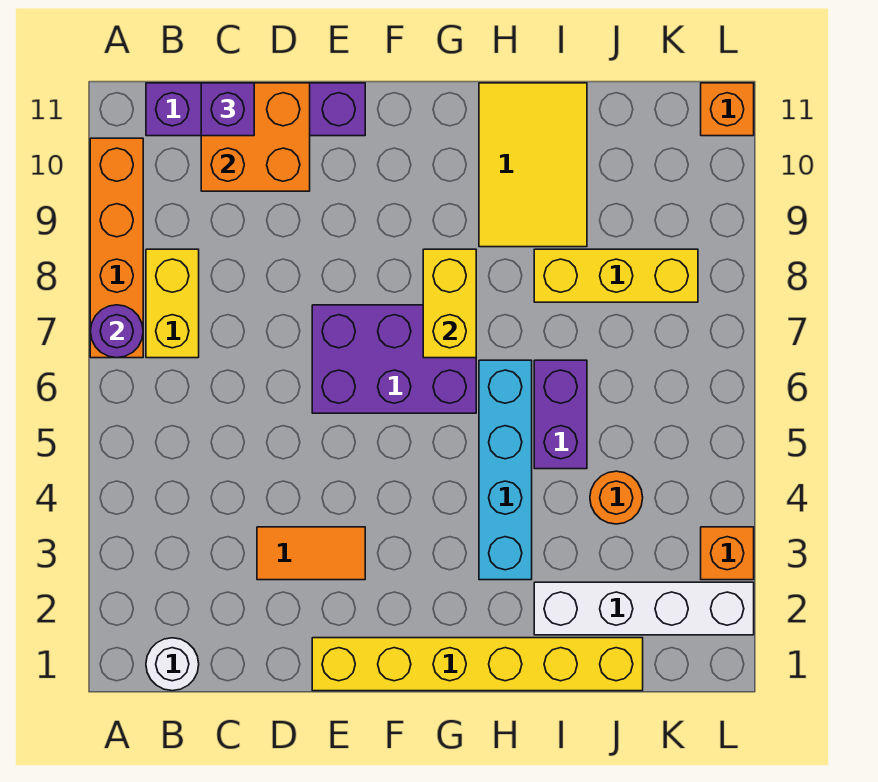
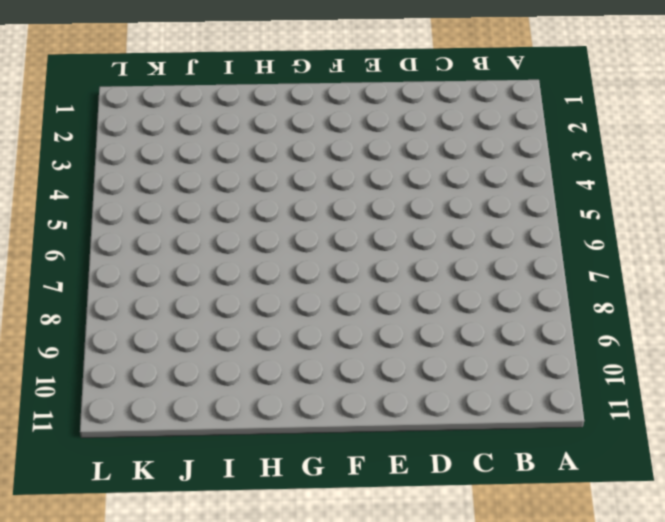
none -> orange brick A7:A10 level 1
none -> white round brick B1 level 1
none -> yellow brick B7:B8 level 1

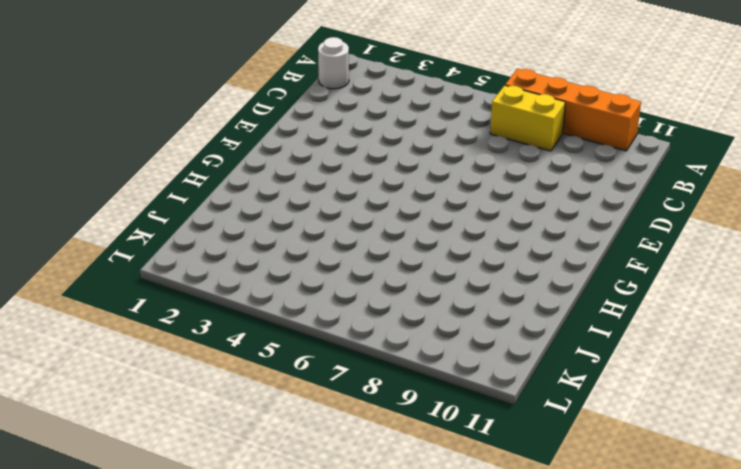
none -> purple brick B11:E11 level 1
none -> orange tile D3:E3 level 1
none -> yellow brick E1:J1 level 1

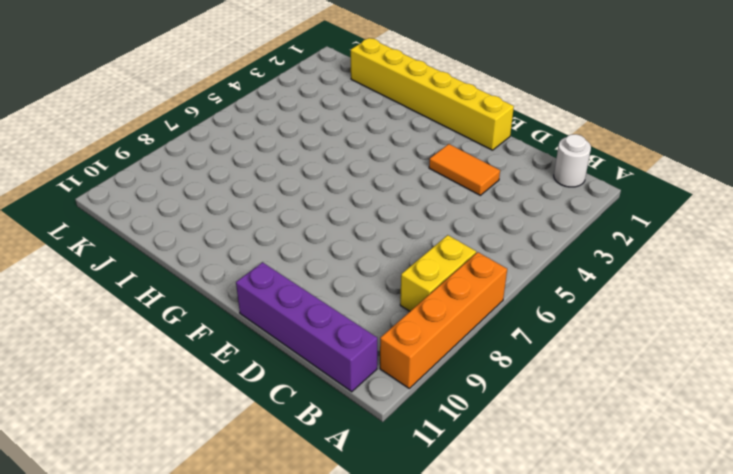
none -> purple brick E6:G7 level 1
none -> cyan brick H3:H6 level 1
none -> yellow tile H9:I11 level 1

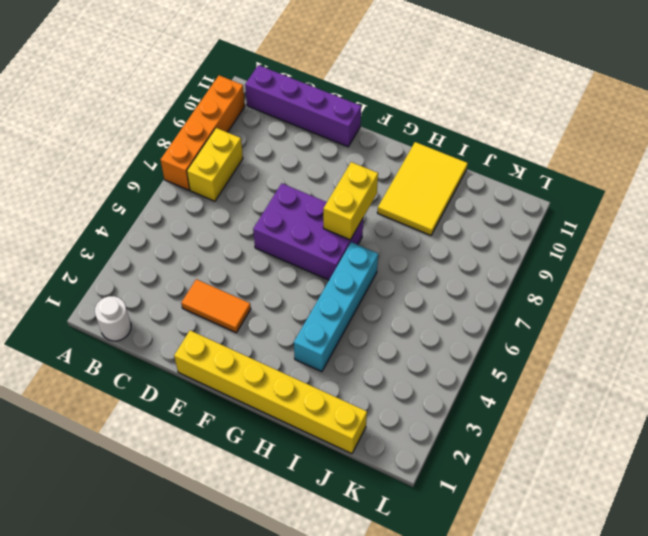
none -> white brick I2:L2 level 1
none -> purple brick I5:I6 level 1
none -> yellow brick I8:K8 level 1

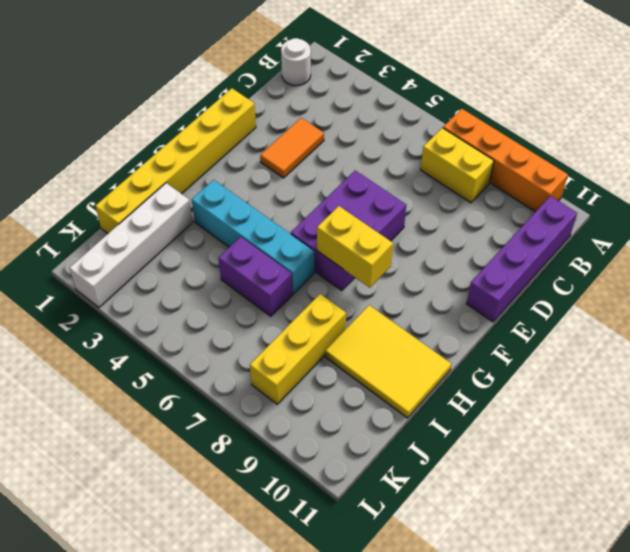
none -> orange round brick J4 level 1
none -> orange brick L3 level 1
none -> orange brick L11 level 1

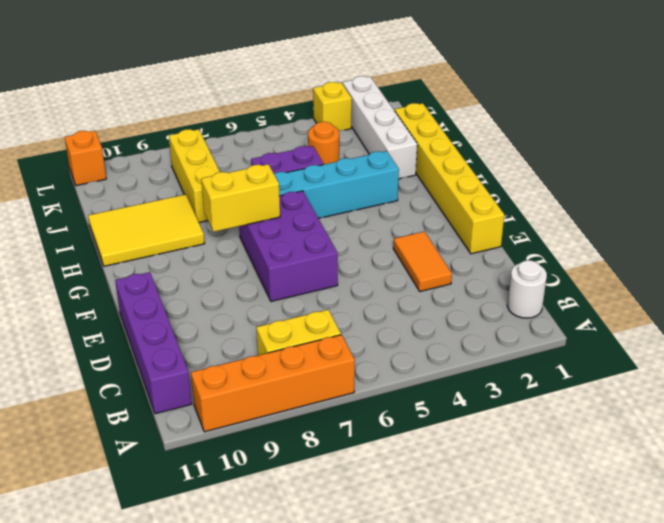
yellow brick L3 level 1 -> orange brick L3 level 1
none -> purple round brick A7 level 2
none -> orange brick C10:D11 level 2
none -> purple brick C11 level 3

